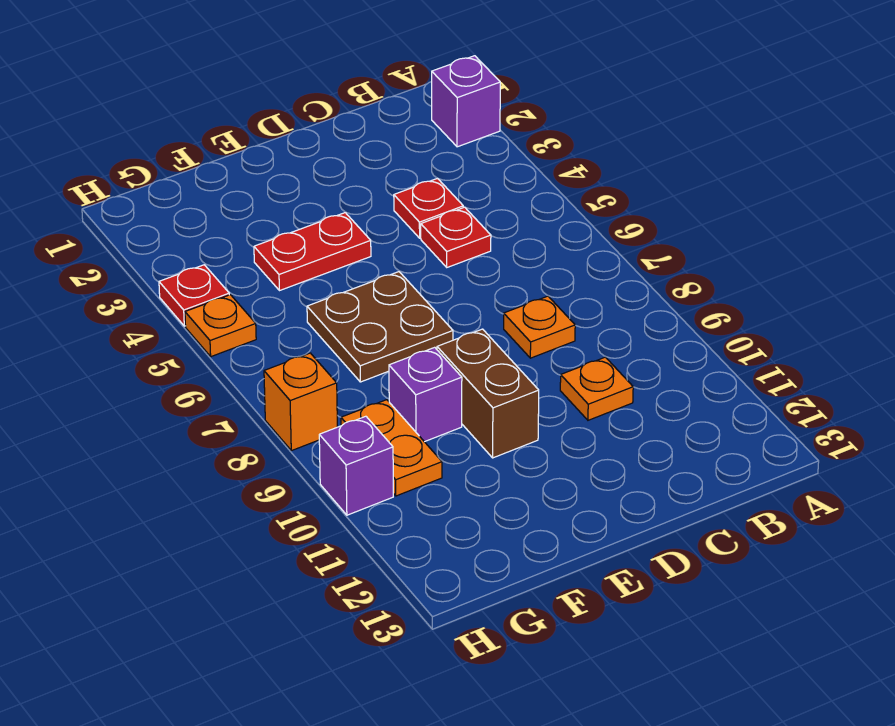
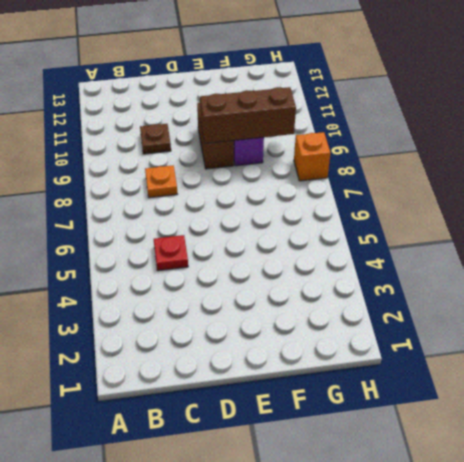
brown plate C10 level 1 -> orange plate C10 level 1
brown brick E9:G9 level 2 -> none
none -> purple brick A2 level 1
none -> red plate C4 level 1
none -> red plate E4:F4 level 1

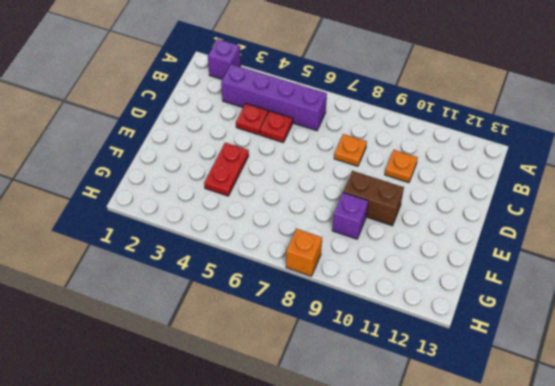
purple brick B3:B6 level 1 -> none
none -> brown plate E6:F7 level 1
none -> orange plate G9:G10 level 1
none -> red plate H4 level 1

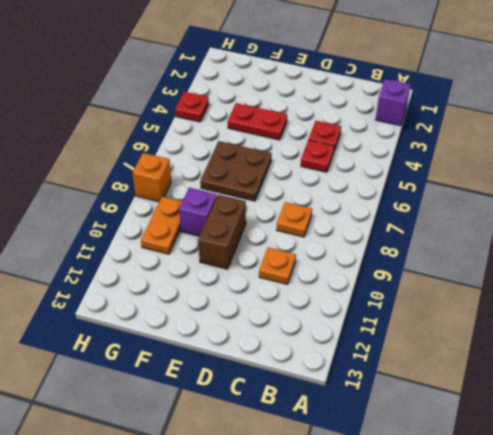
none -> orange plate H5 level 1
none -> purple brick H10 level 1

